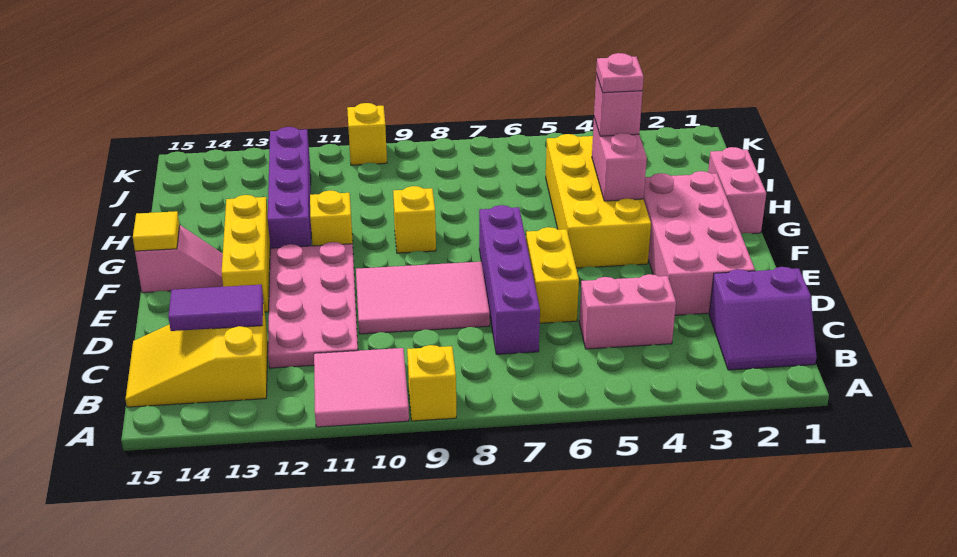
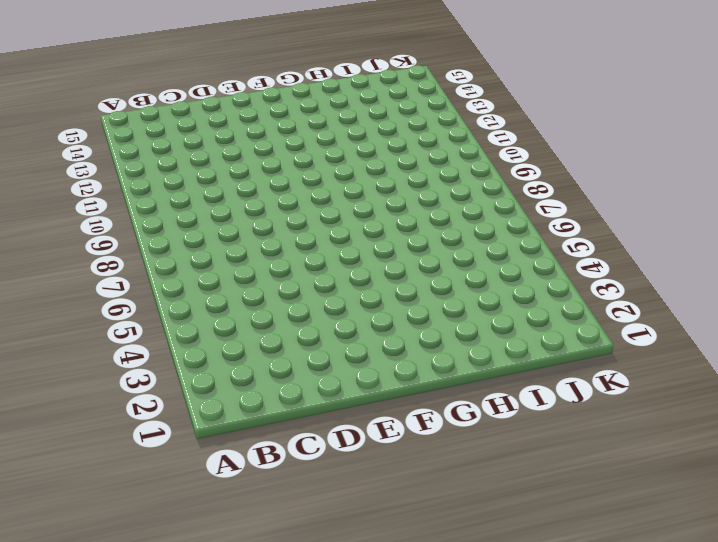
none -> yellow brick A9 level 1
none -> pink tile A10:B11 level 1
none -> purple slope B1:C2 level 1 top C

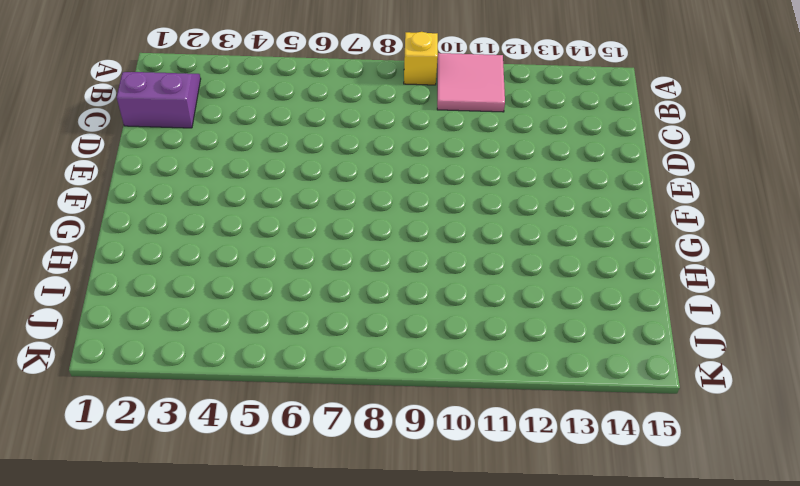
none -> yellow slope B13:C15 level 1 top 13
none -> pink brick C4:C5 level 1
none -> purple brick C7:F7 level 1

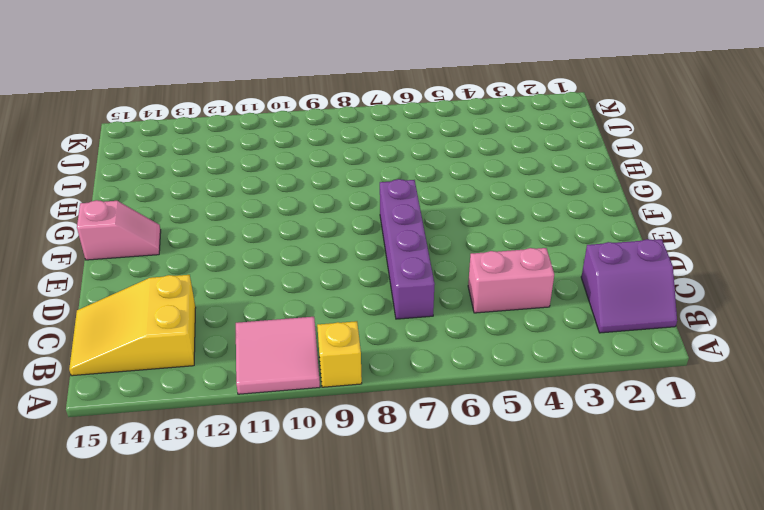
none -> pink plate C11:F12 level 1
none -> pink brick D2:G3 level 1
none -> yellow brick D6:E6 level 1

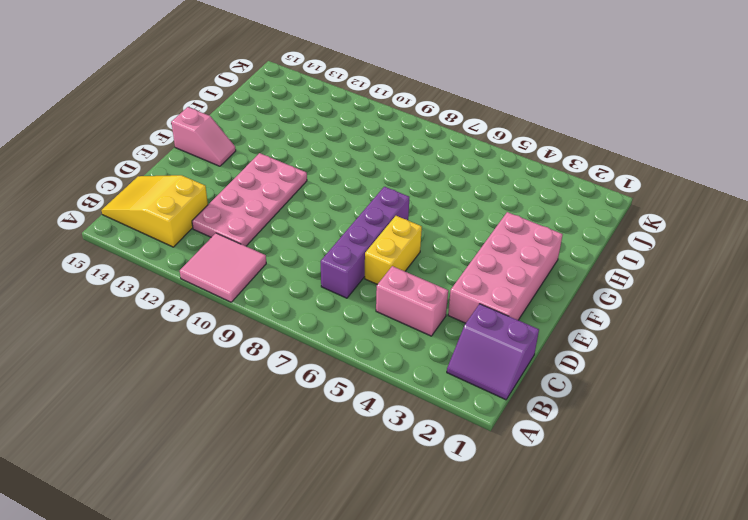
none -> yellow brick A9 level 1
none -> pink tile D8:E10 level 1
none -> yellow brick E13:G13 level 1

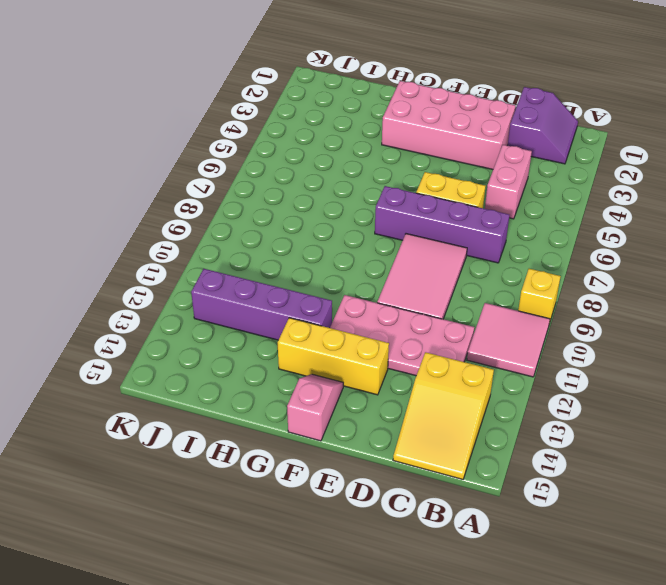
none -> yellow brick F4:I5 level 1
none -> pink brick G1:H1 level 1
none -> yellow brick G9 level 1

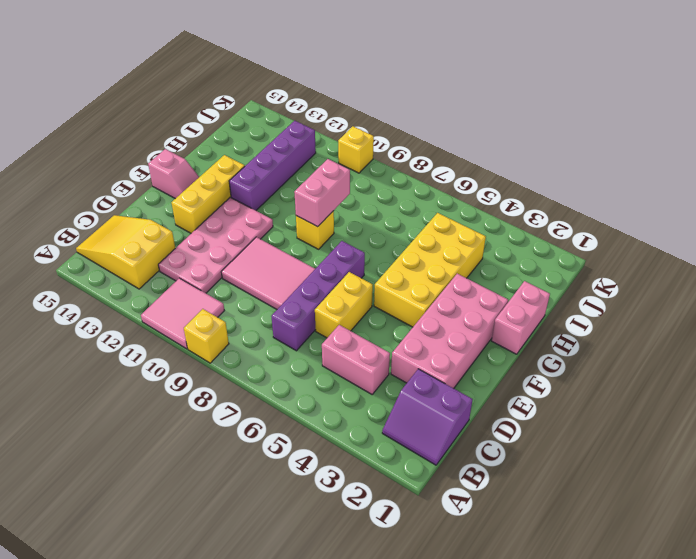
pink brick G9:H9 level 2 -> pink brick G4:H4 level 2
none -> yellow brick G11 level 1
none -> purple tile C13:C14 level 2
none -> yellow tile F15 level 2

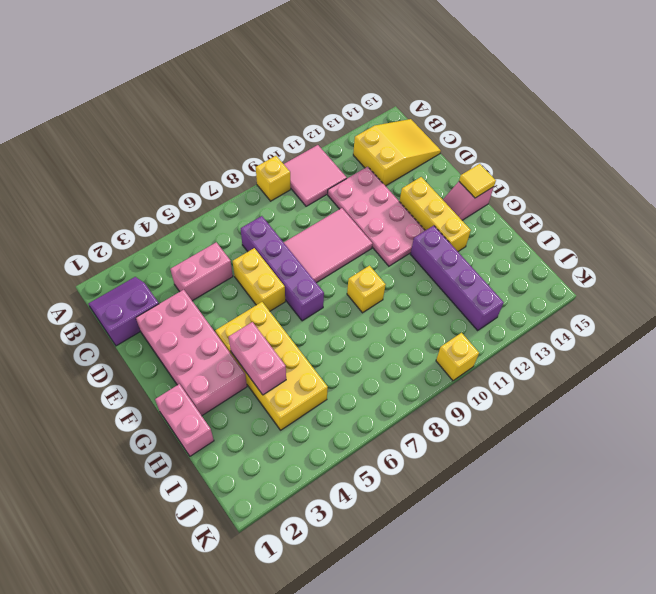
none -> yellow brick G11 level 1
none -> purple tile C13:C14 level 2
none -> pink brick H4 level 3

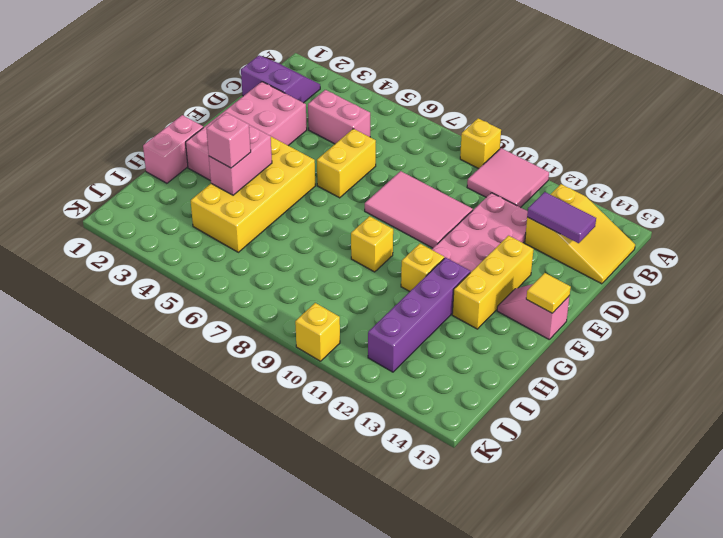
none -> purple brick C7:F7 level 1
none -> pink plate H4 level 4

